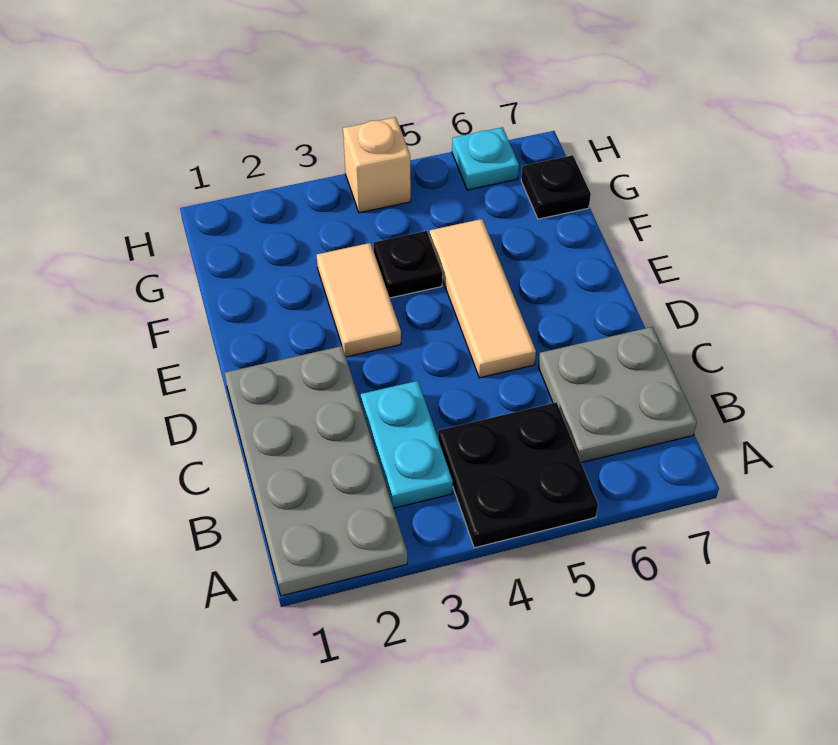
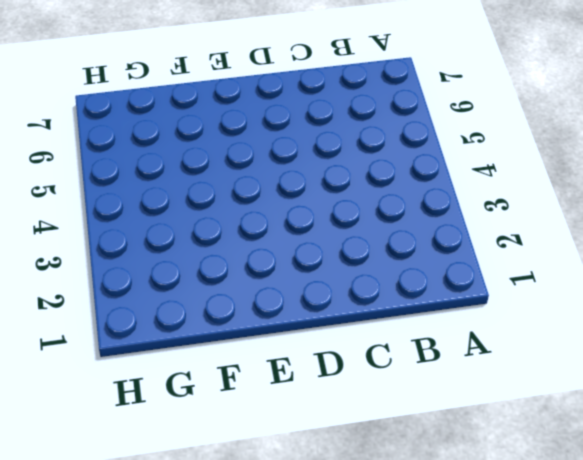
none -> grey plate A1:D2 level 1
none -> black plate A4:B5 level 1

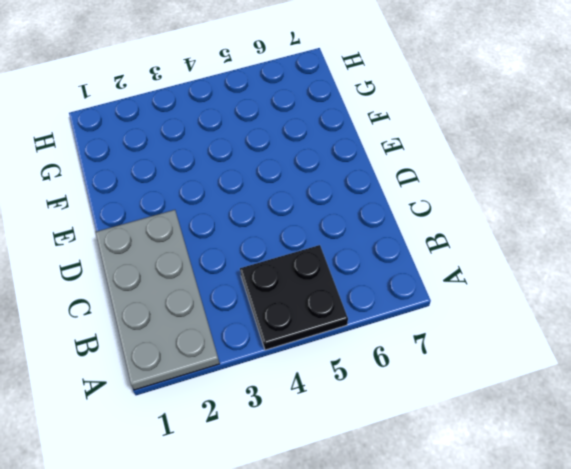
none -> cyan plate B3:C3 level 1
none -> grey plate B6:C7 level 1

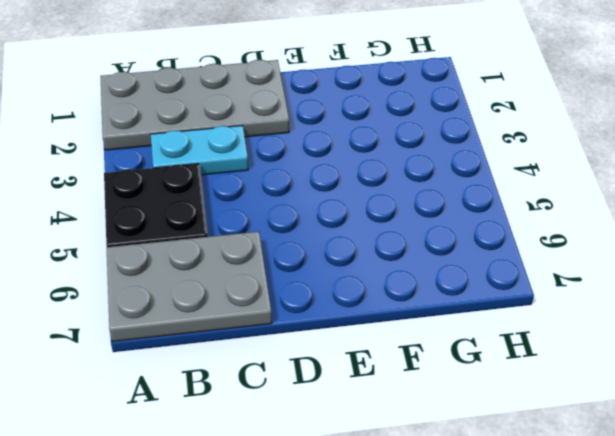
grey plate A6:C7 level 1 -> grey plate B6:C7 level 1
none -> tan tile D5:F5 level 1
none -> tan tile E3:F3 level 1

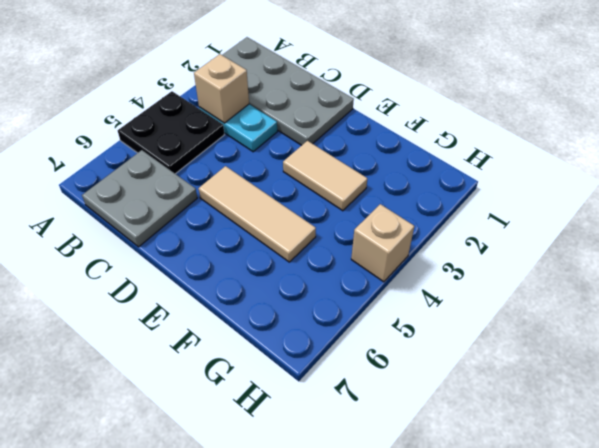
tan brick B3 level 2 -> none
none -> black plate F4 level 1
none -> black plate G7 level 1

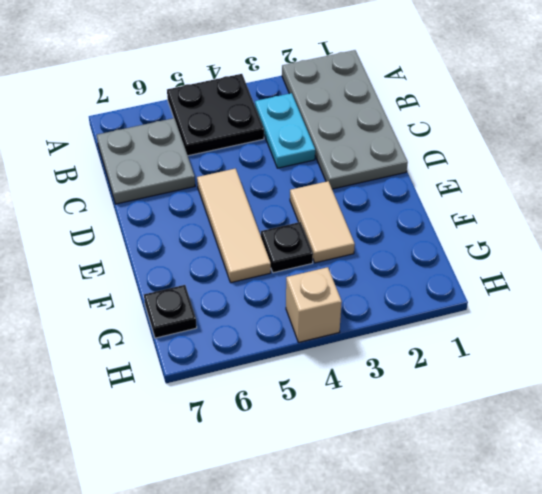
none -> cyan plate H6 level 1

